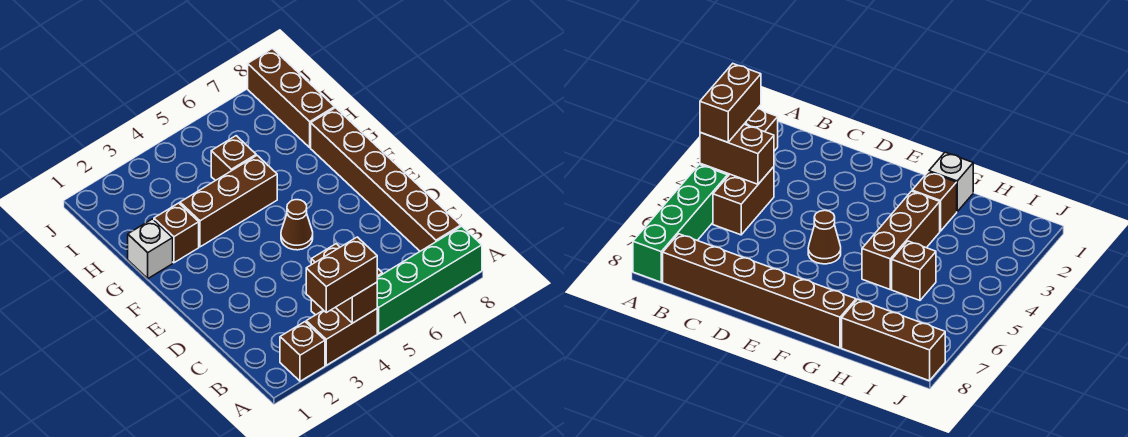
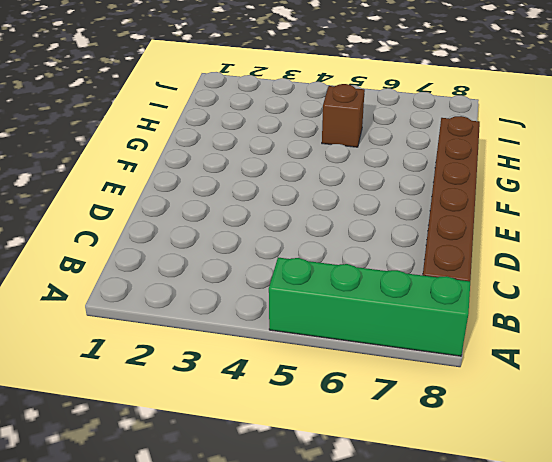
none -> brown brick A2 level 1
none -> brown brick A3:A4 level 1
none -> brown brick B4:B5 level 1

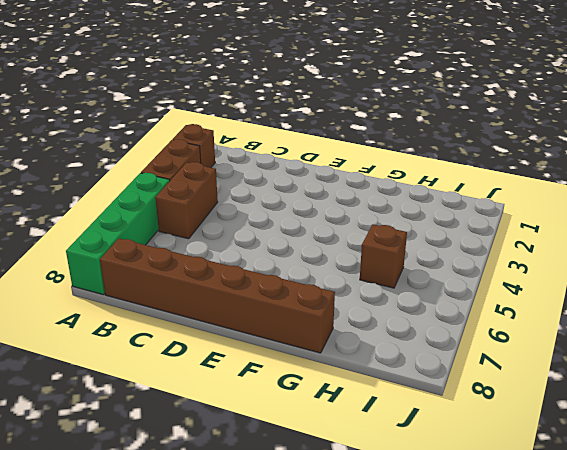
none -> brown cone E5 level 1
none -> white brick G1 level 1
none -> brown brick G2 level 1

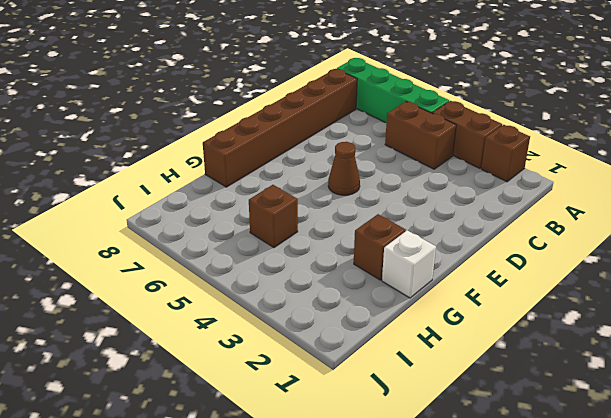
none -> brown brick G3:G5 level 1
none -> brown brick H8:J8 level 1
none -> brown brick A4:B4 level 2

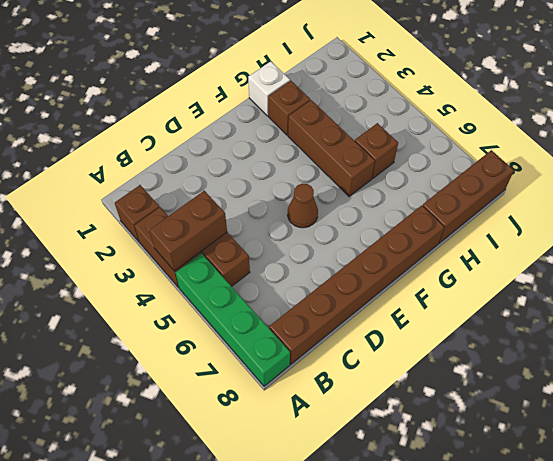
none -> brown brick A3:A4 level 3

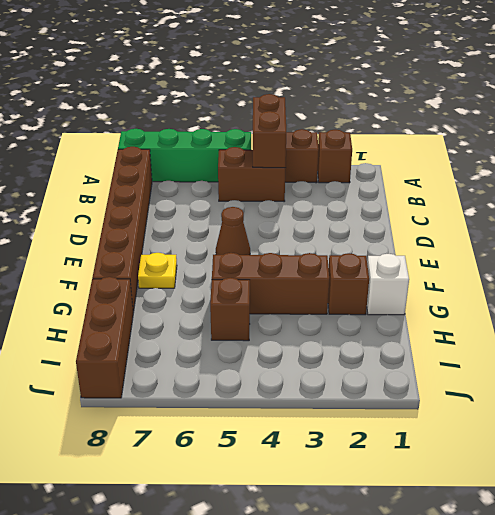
yellow plate F7 level 1 -> none
none -> brown brick A3:A4 level 3

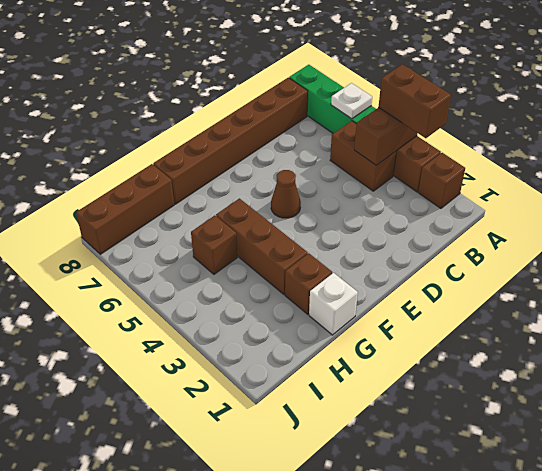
white plate A6 level 2 -> none

